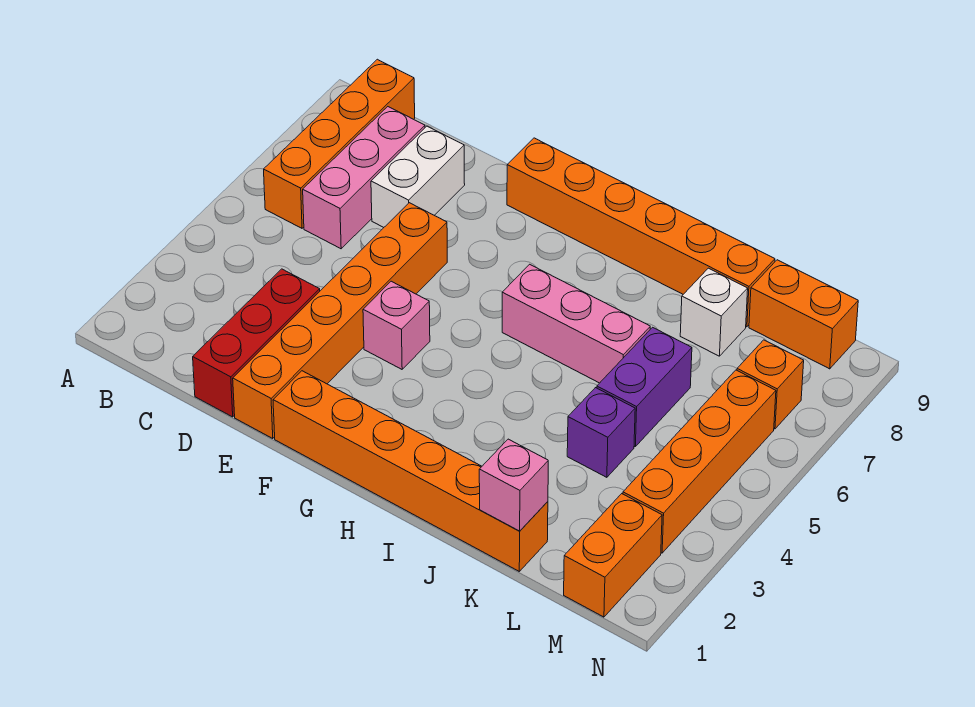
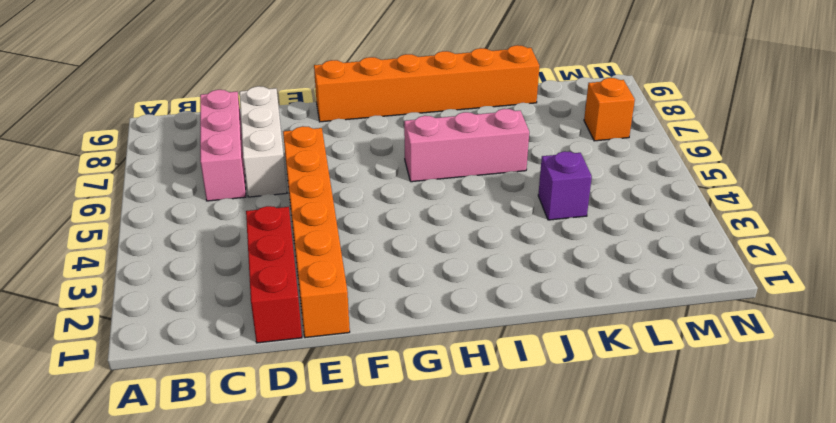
white brick D6:D8 level 1 -> white brick D7:D8 level 1
none -> orange brick B6:B9 level 1
none -> orange brick F1:K1 level 1
none -> pink brick F4 level 1

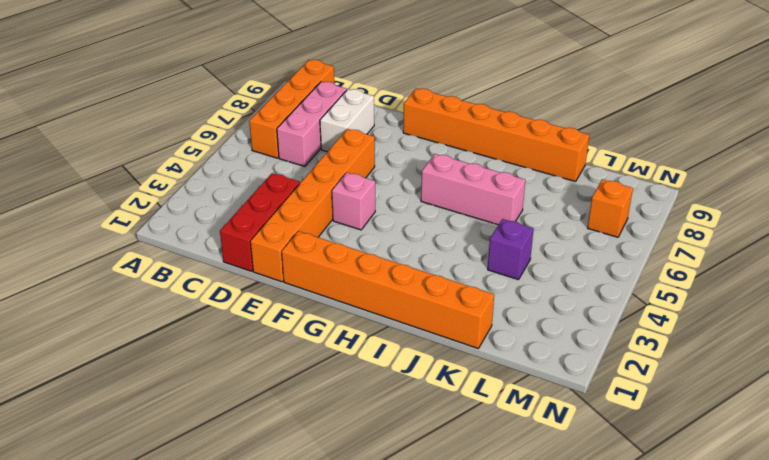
none -> purple brick K5:K6 level 1
none -> white brick K8 level 1
none -> orange brick L9:M9 level 1

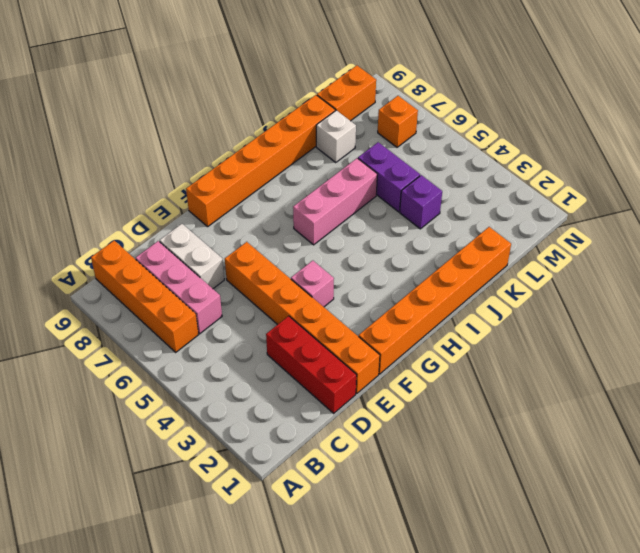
none -> orange brick M1:M2 level 1
none -> orange brick M3:M6 level 1
none -> pink brick K1 level 2

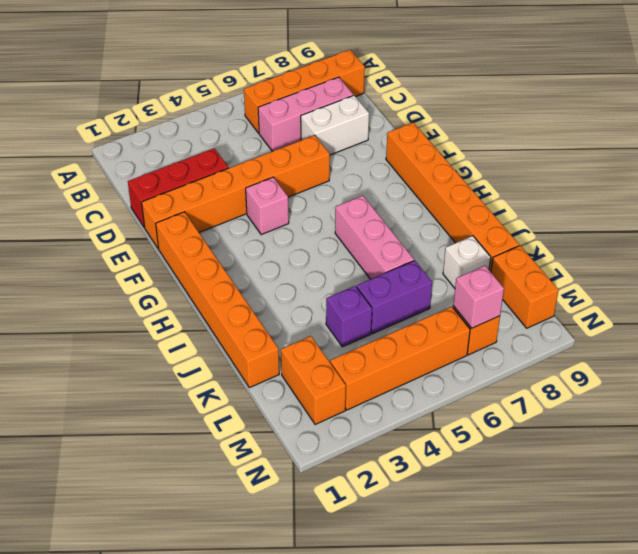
orange brick L2:M2 level 1 -> orange brick M1:M2 level 1
pink brick M7 level 2 -> pink brick K1 level 2

